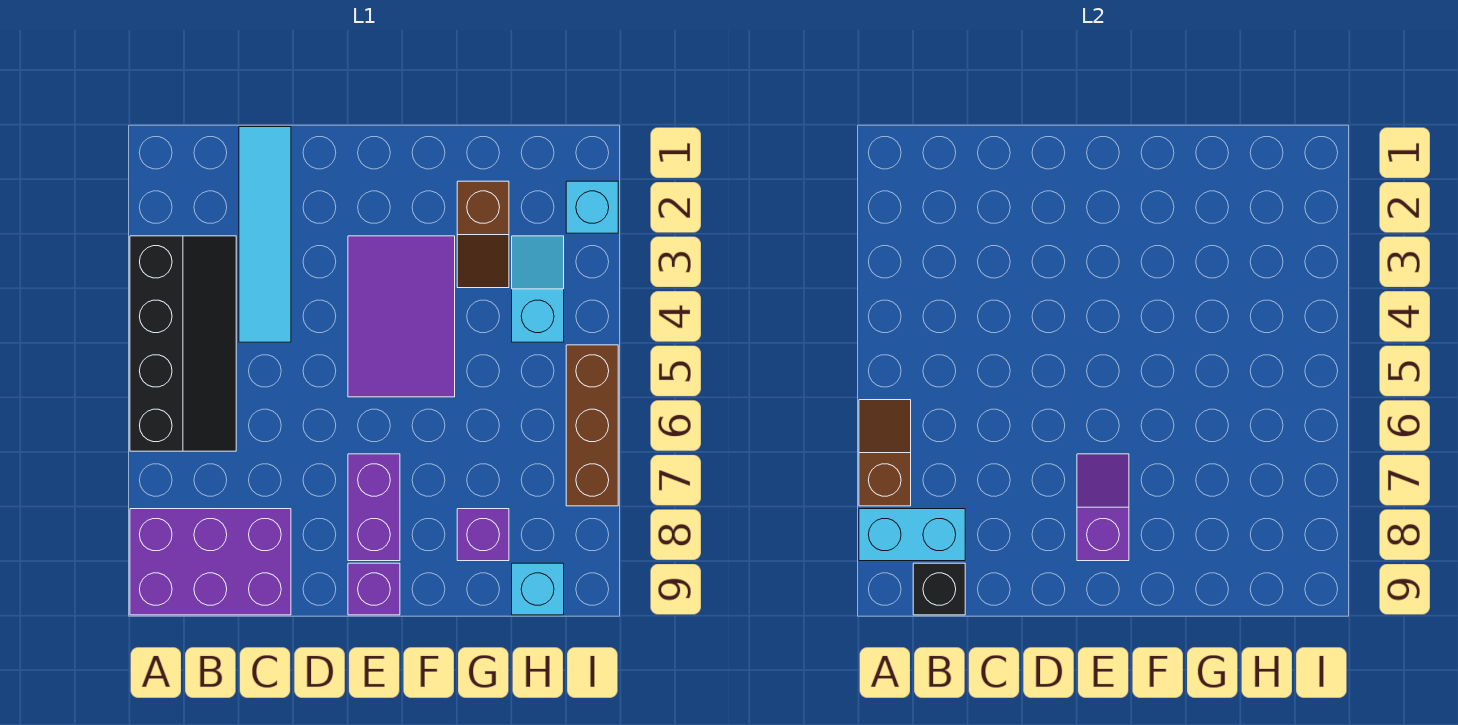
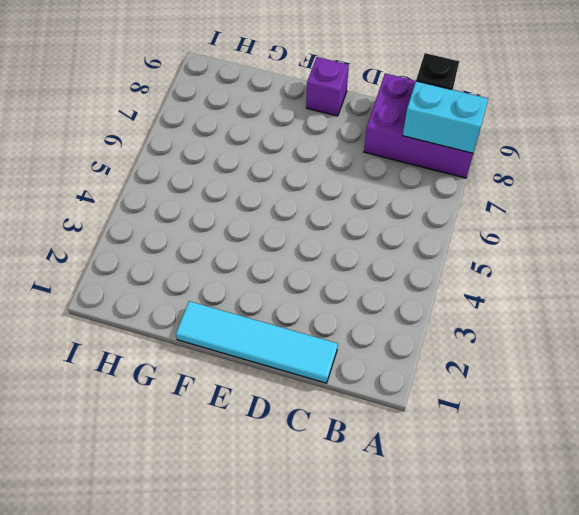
cyan tile C1:F1 level 1 -> cyan tile C1:C4 level 1
none -> black slope A3:B6 level 1 top A
none -> purple tile E3:F5 level 1
none -> purple brick E7:E8 level 1

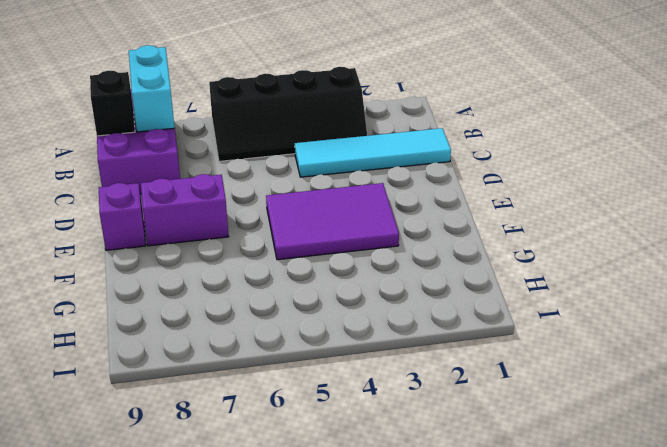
none -> brown slope G2:G3 level 1 top 2
none -> purple brick G8 level 1
none -> cyan slope H3:H4 level 1 top 4

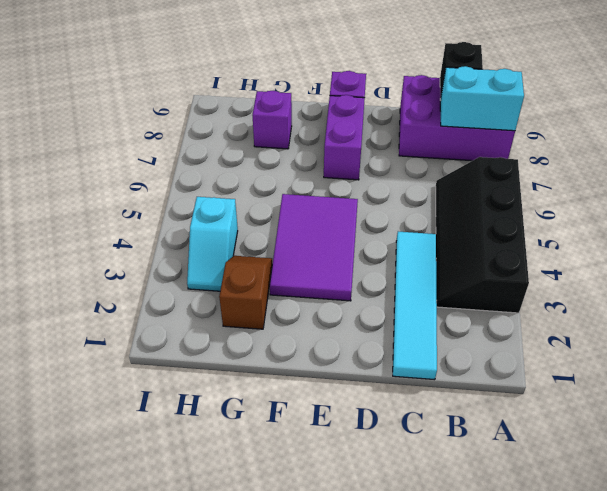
none -> cyan brick H9 level 1
none -> cyan brick I2 level 1
none -> brown brick I5:I7 level 1

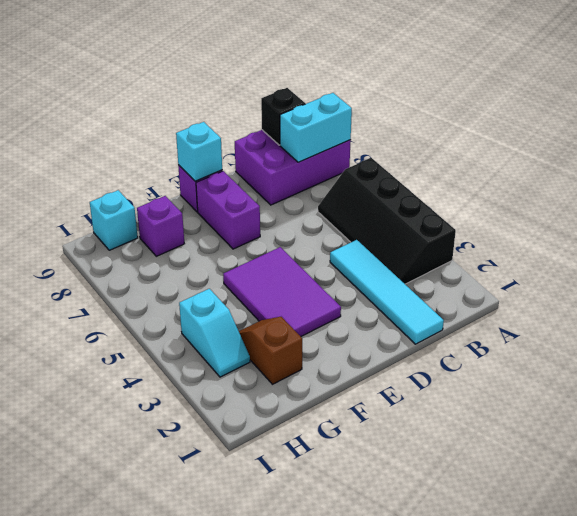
cyan brick E9 level 2 -> cyan brick I2 level 1
none -> brown brick I5:I7 level 1
none -> brown slope A6:A7 level 2 top 7
none -> purple slope E7:E8 level 2 top 8

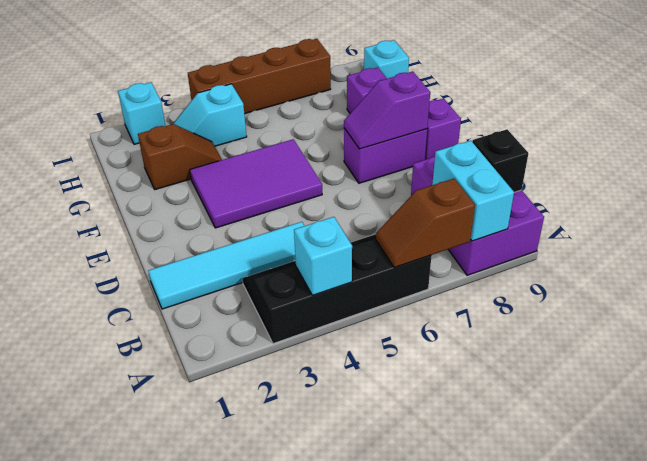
cyan brick A4 level 2 -> none
brown brick I4:I7 level 1 -> brown brick I5:I7 level 1

